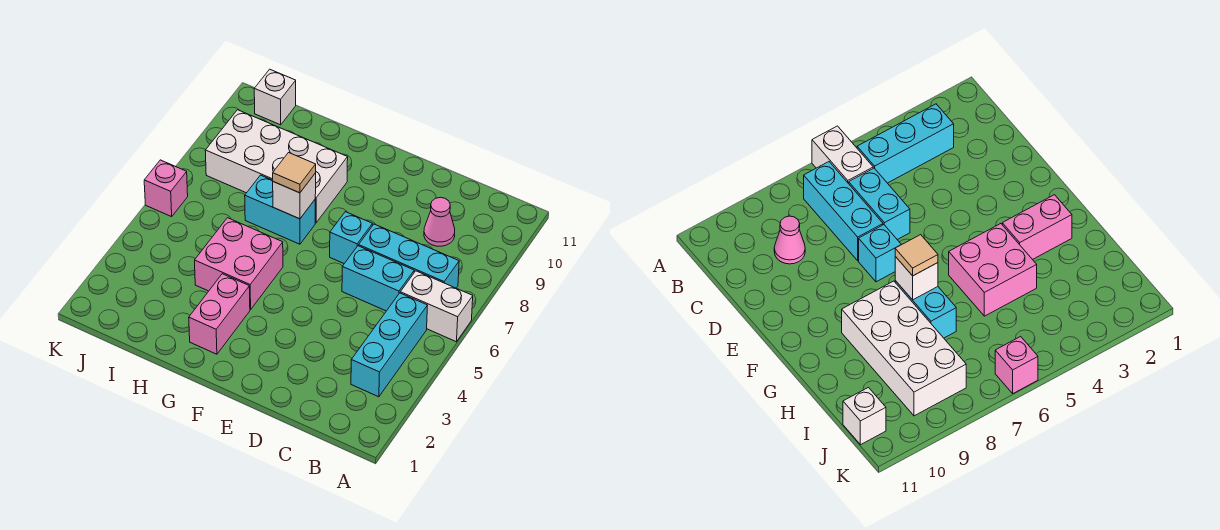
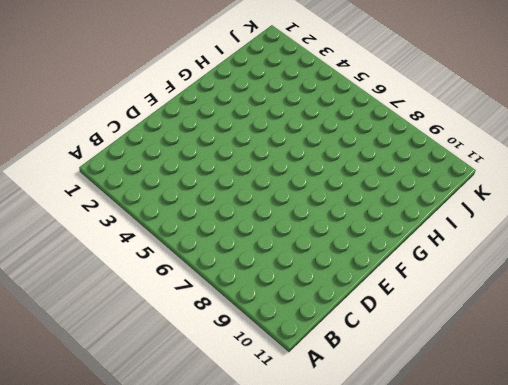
none -> white brick A6:B6 level 1
none -> cyan brick B3:B5 level 1
none -> cyan brick B7:D7 level 1

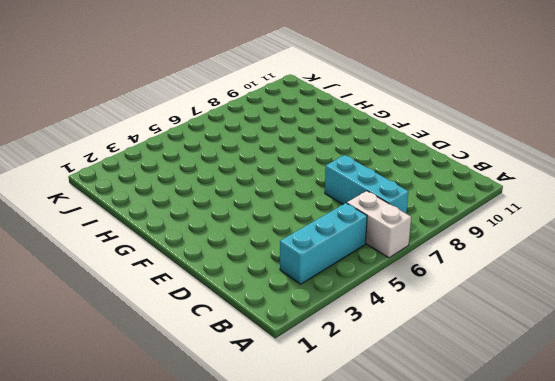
none -> cyan brick C6:D6 level 1
none -> pink cone C9 level 1
none -> cyan brick E7 level 1

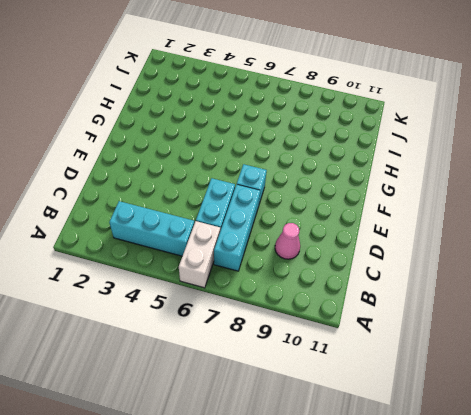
none -> pink brick G2:G3 level 1
none -> pink brick G4:H5 level 1
none -> cyan brick G7:H7 level 1

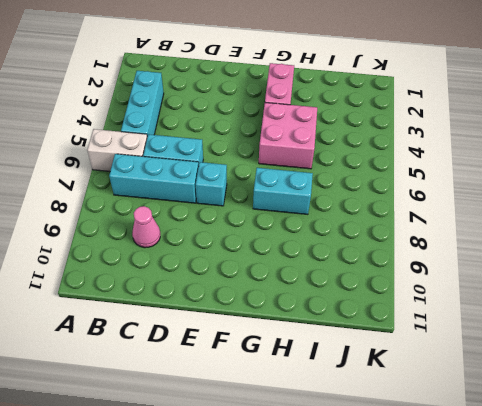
none -> white brick G8:J9 level 1
none -> white brick J11 level 1
none -> pink brick K6 level 1

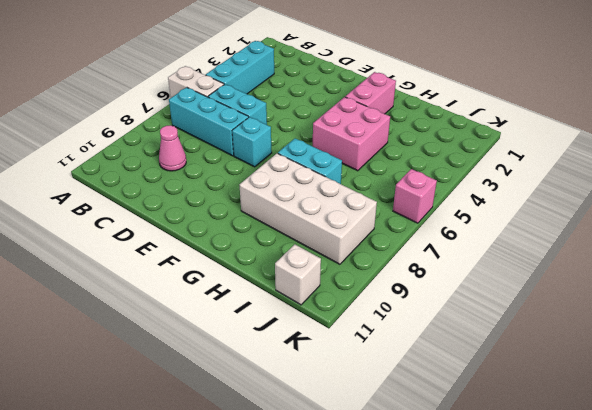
none -> white brick G7 level 2
none -> tan tile G7 level 3

